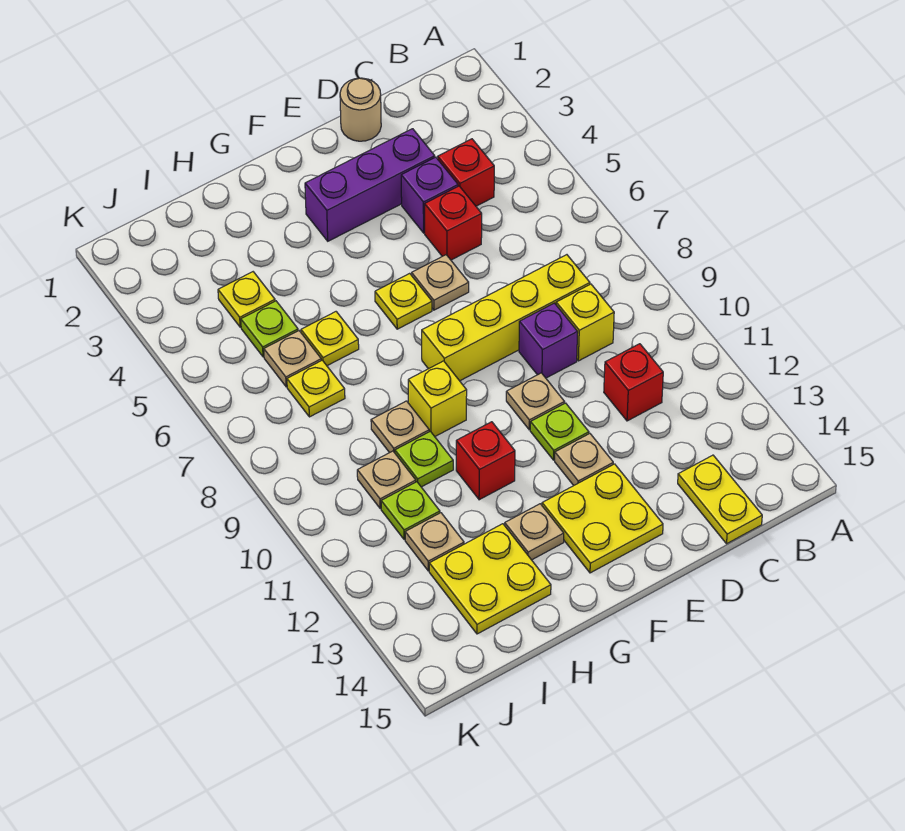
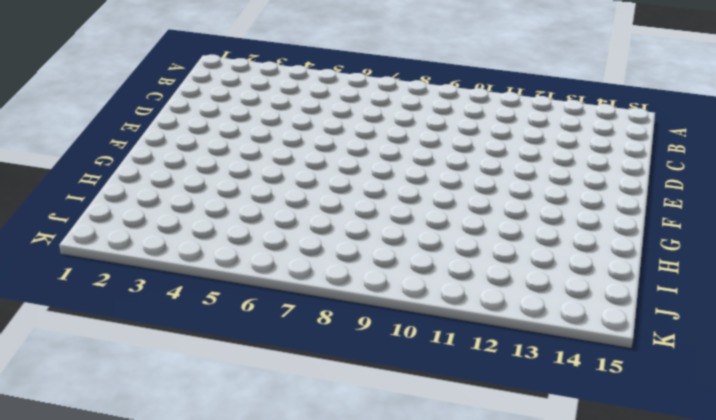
none -> red brick C4 level 1
none -> yellow brick C8:F8 level 1
none -> yellow brick C9 level 1
none -> red brick C11 level 1

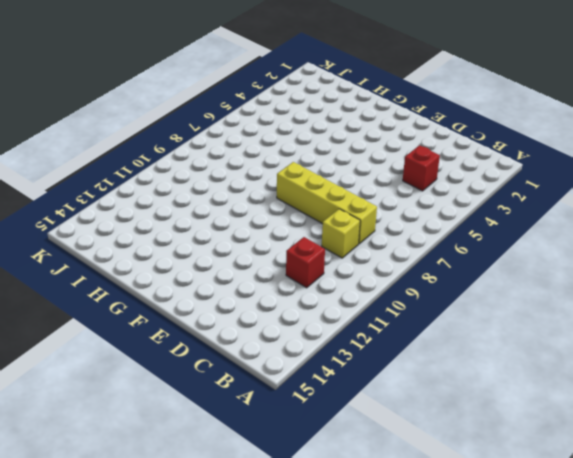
none -> yellow plate C14:C15 level 1
none -> tan round brick D1 level 1
none -> purple brick D3:F3 level 1
none -> purple brick D4 level 1

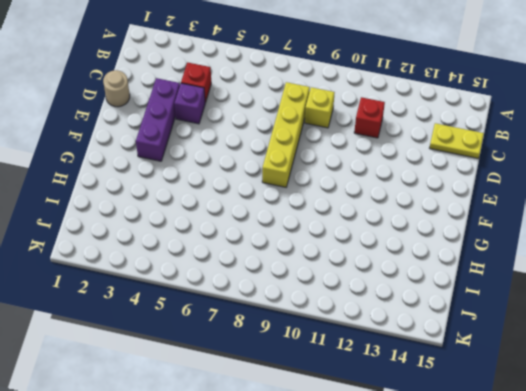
none -> red brick D5 level 1
none -> purple brick D9 level 1
none -> tan plate E6 level 1
none -> tan plate E10 level 1

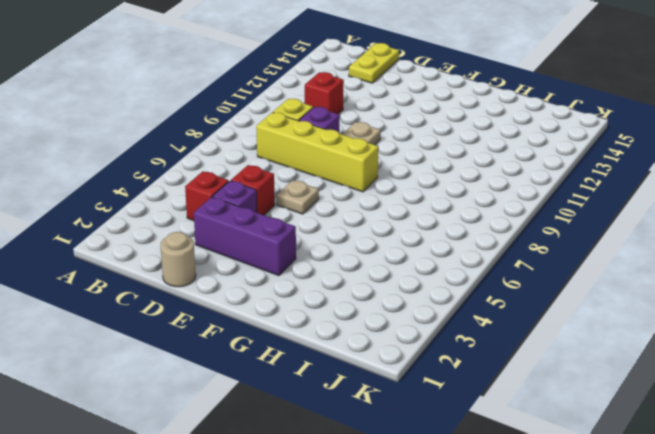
none -> lime plate E11 level 1
none -> tan plate E12 level 1
none -> yellow plate E13:F14 level 1
none -> yellow plate F6 level 1

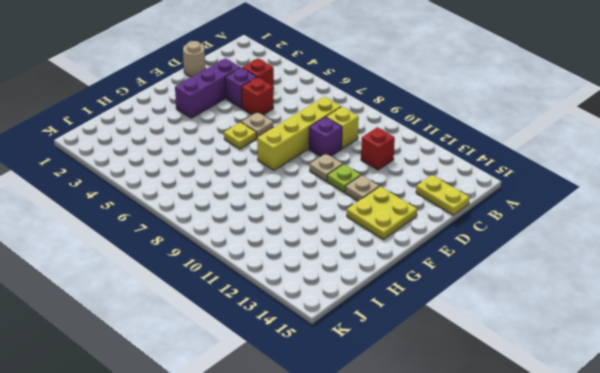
none -> yellow brick G9 level 1
none -> red brick G11 level 1
none -> tan plate G13 level 1
none -> yellow plate H6 level 1

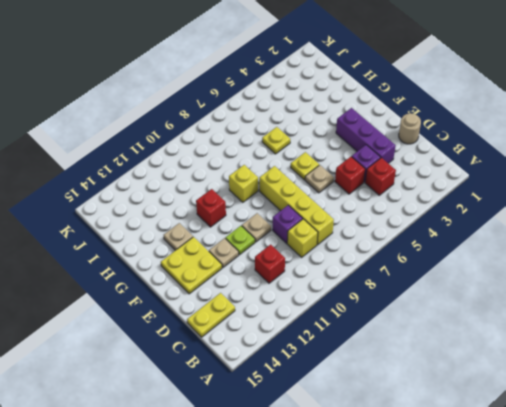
none -> tan plate H9 level 1
none -> lime plate H10 level 1
none -> yellow plate H13:I14 level 1
none -> yellow plate I4 level 1

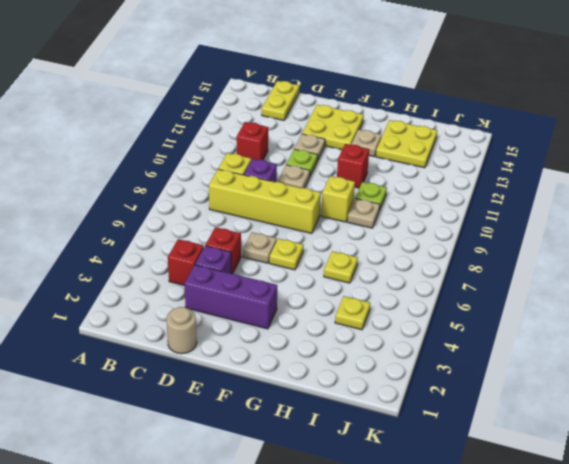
none -> lime plate I5 level 1
none -> tan plate I6 level 1
none -> yellow plate I7 level 1
none -> tan plate I10 level 1

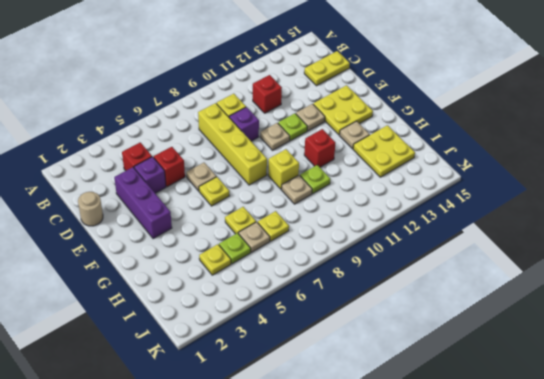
none -> tan plate I10 level 1
none -> lime plate I11 level 1
none -> tan plate I12 level 1

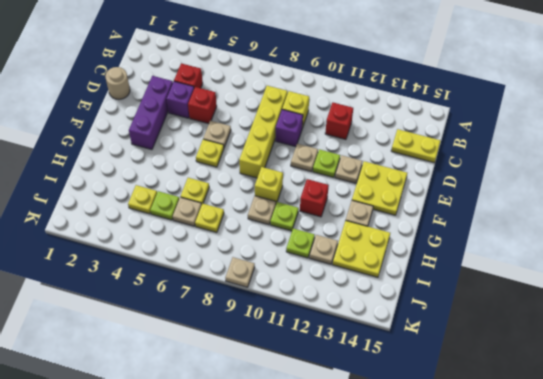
tan plate K9 level 1 -> tan plate I10 level 1

